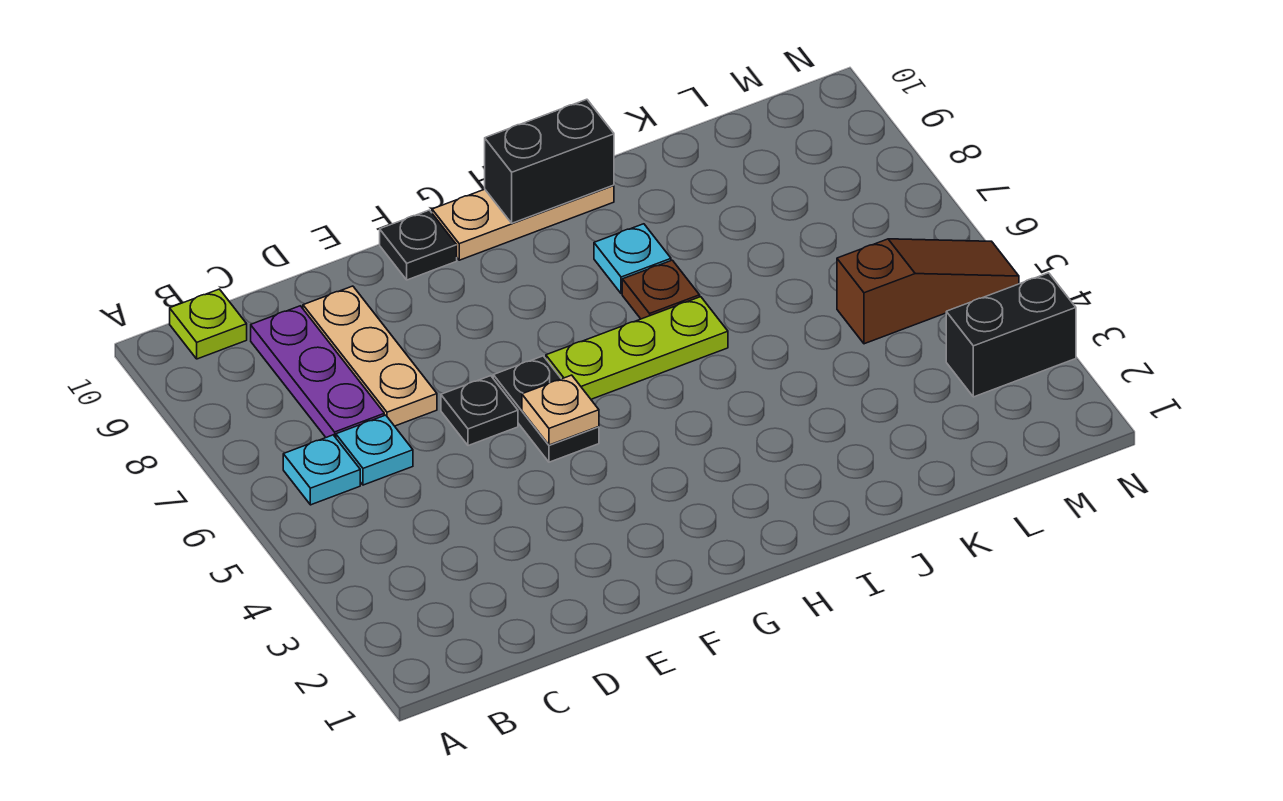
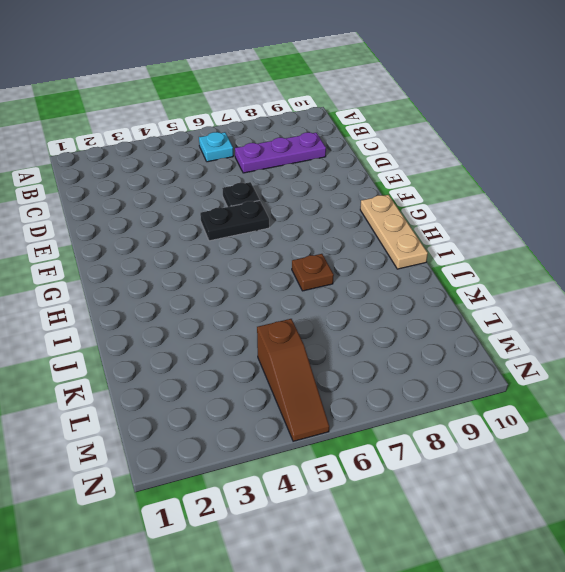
none -> lime plate B10 level 1
none -> cyan plate C6 level 1
none -> tan plate D7:D9 level 1

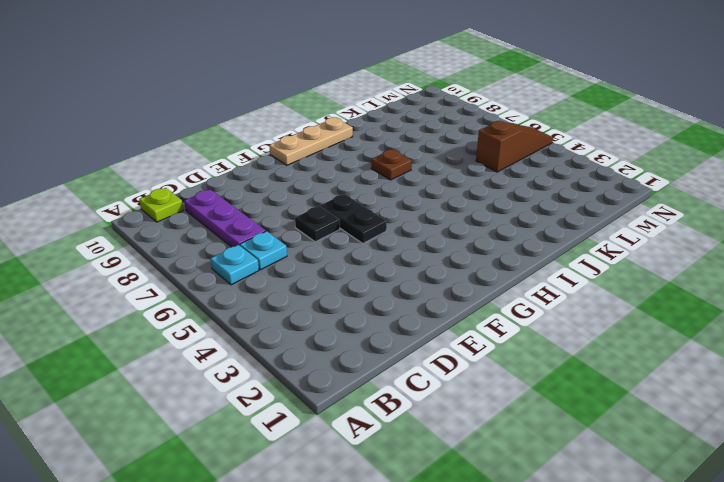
none -> tan plate D7:D9 level 1
none -> black plate F10 level 1
none -> lime plate G6:I6 level 1

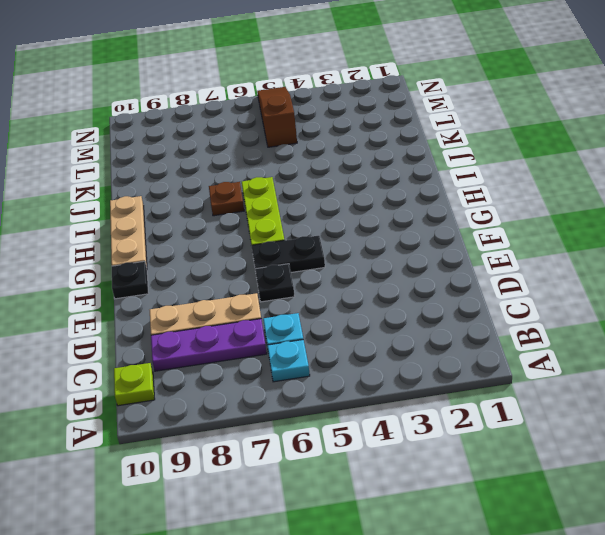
none -> cyan plate I8 level 1
none -> black brick M3:N3 level 1
none -> tan plate F5 level 2

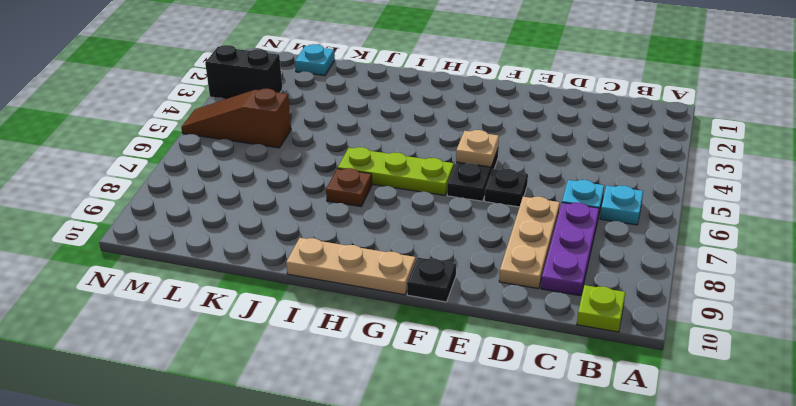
cyan plate L1 level 1 -> cyan plate I8 level 1
none -> black brick H10:I10 level 2

